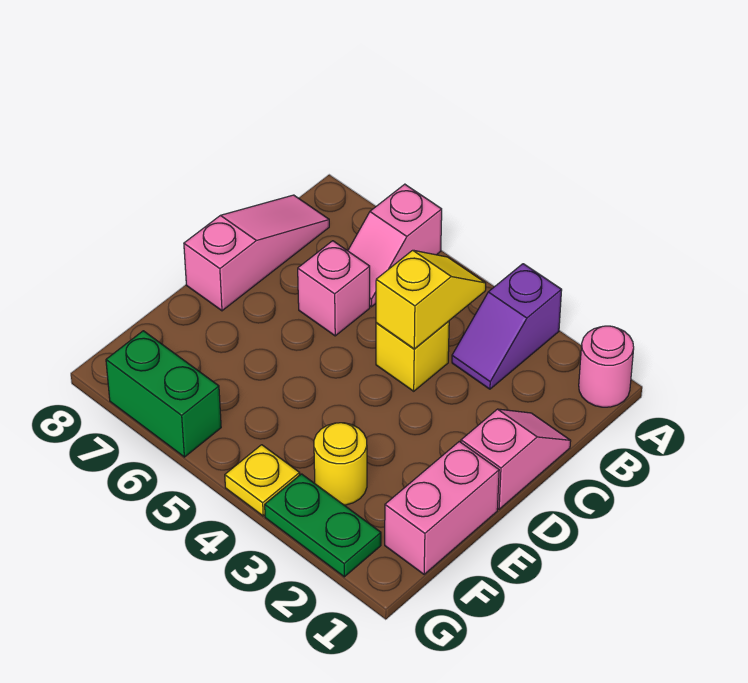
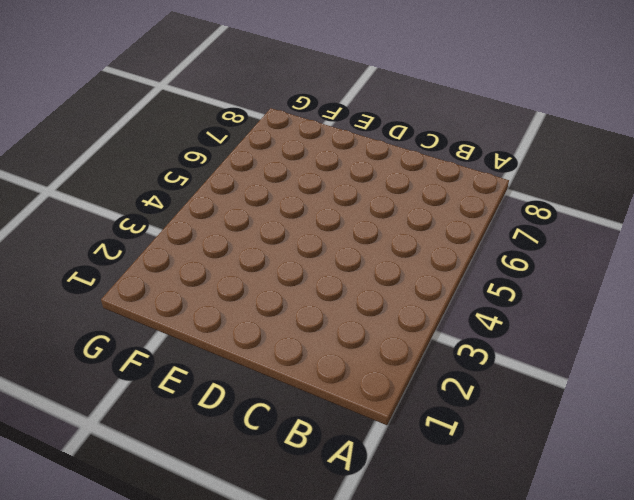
none -> pink round brick A1 level 1
none -> purple slope A3:B3 level 1 top A
none -> pink slope A6:B6 level 1 top A

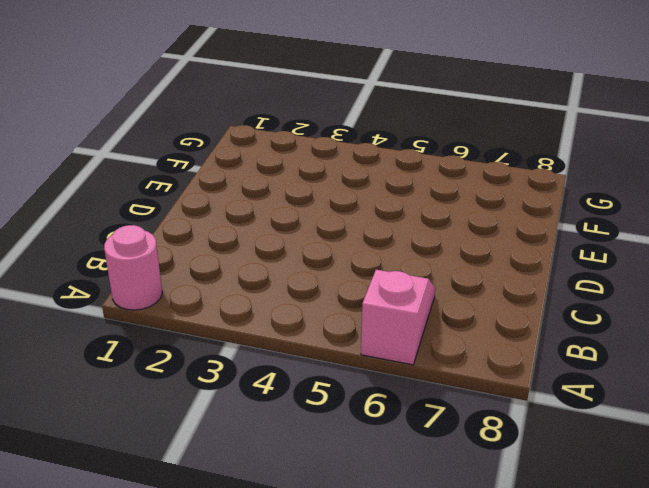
none -> purple slope A3:B3 level 1 top A
none -> pink slope B8:D8 level 1 top D
none -> pink slope C1:D1 level 1 top D

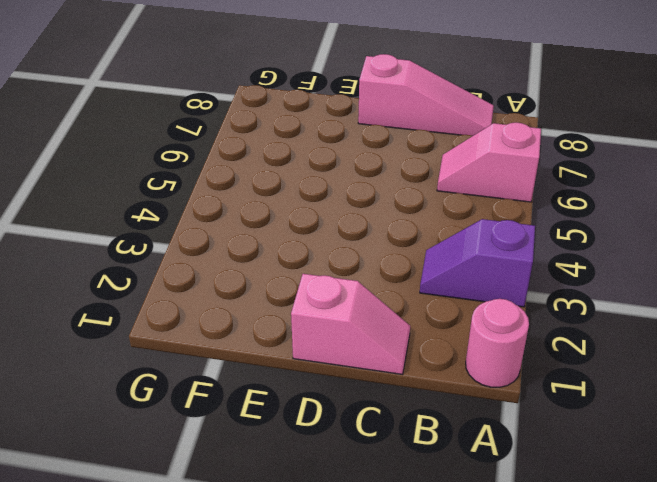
none -> yellow brick C4 level 1
none -> pink brick C6 level 1
none -> pink brick E1:F1 level 1

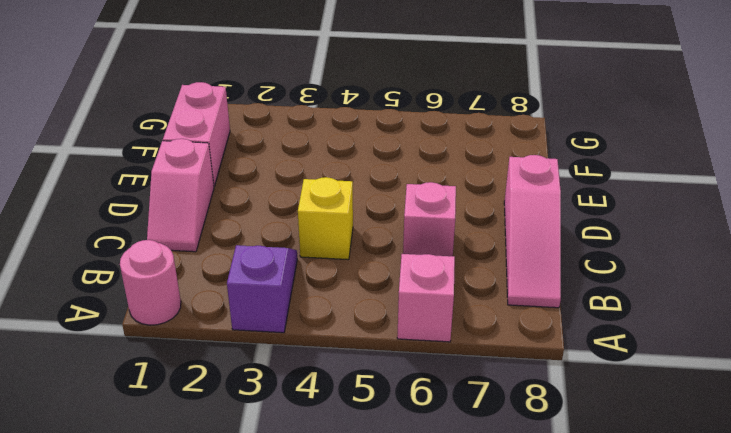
none -> yellow round brick F3 level 1
none -> green plate G2:G3 level 1
none -> yellow plate G4 level 1

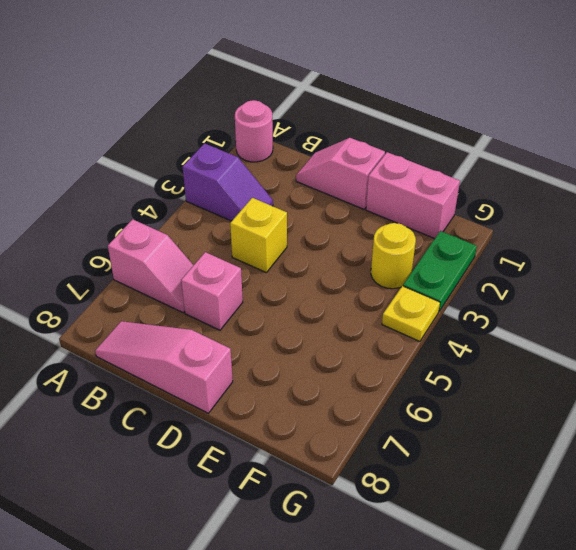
none -> green brick G6:G7 level 1
none -> yellow slope B4:C4 level 2 top C

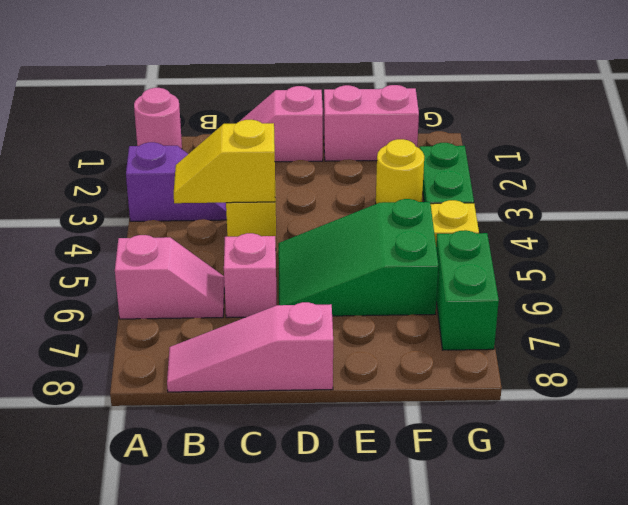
green slope D5:F6 level 1 top F -> none

